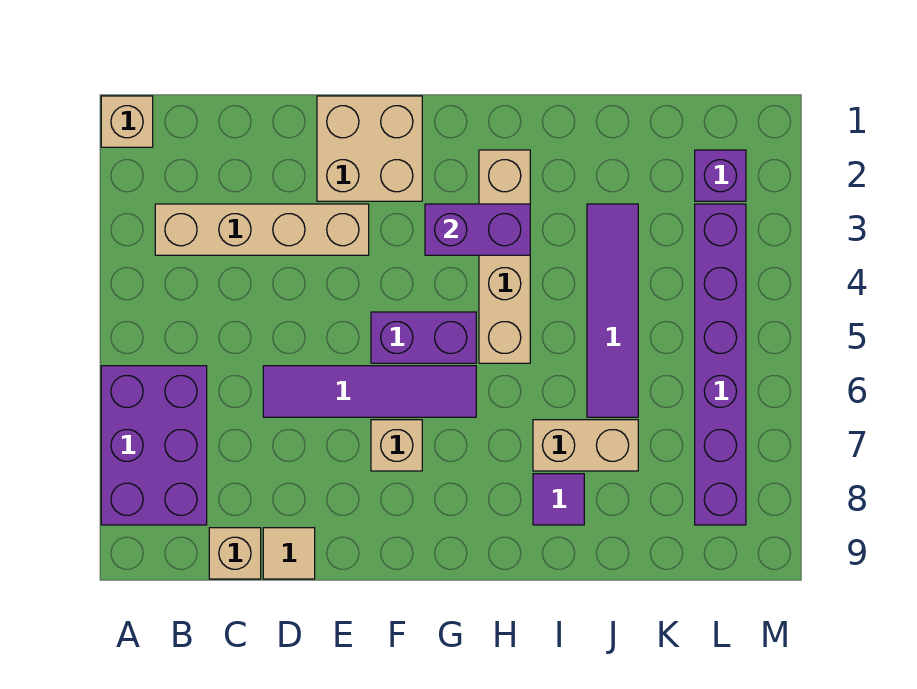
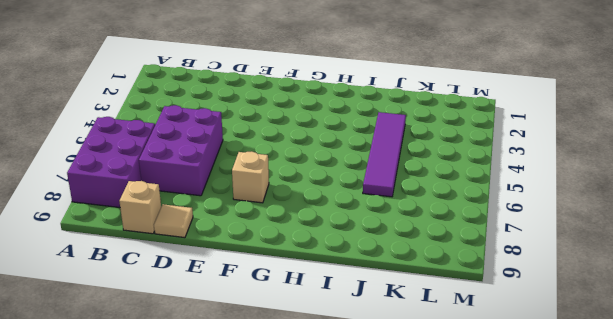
purple brick C5:D7 level 1 -> purple tile D6:G6 level 1
none -> tan brick A1 level 1
none -> tan brick B3:E3 level 1
none -> tan brick E1:F2 level 1

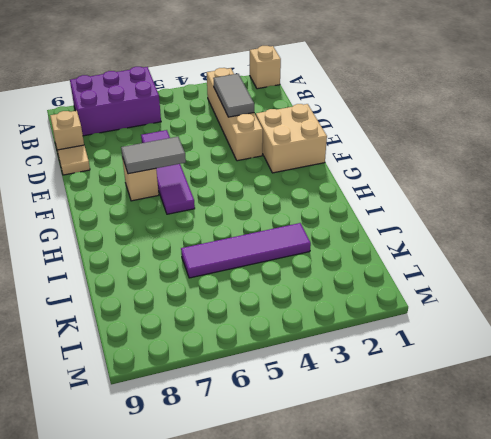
grey tile C3:D3 level 2 -> none
grey tile F6:F7 level 2 -> none
none -> purple brick F5:G5 level 1
none -> tan brick H2:H5 level 1
none -> tan brick I7:J7 level 1

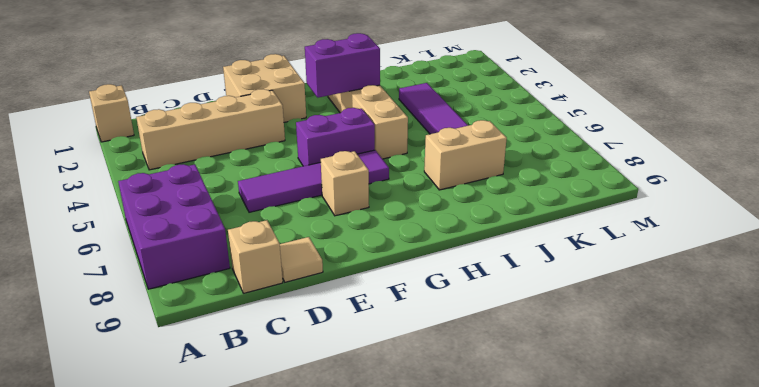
none -> purple tile I8 level 1
none -> purple brick L2 level 1
none -> purple brick L3:L8 level 1

